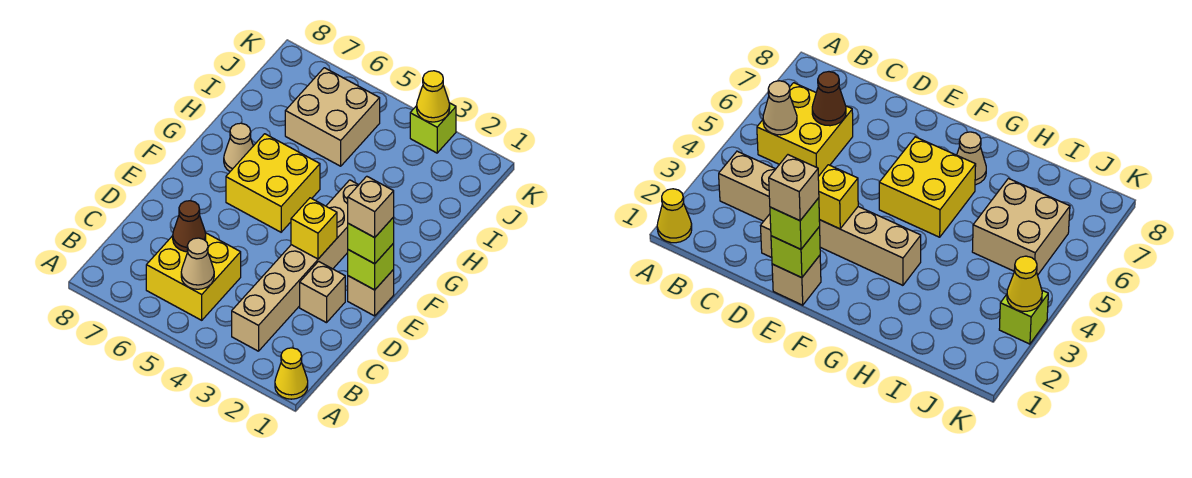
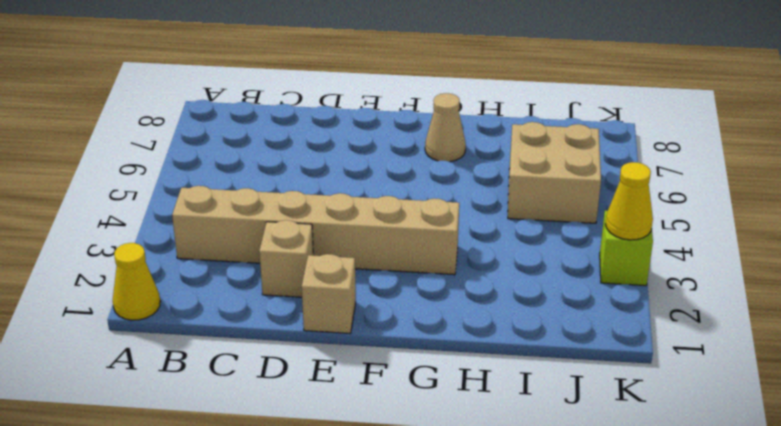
none -> yellow brick B5:C6 level 1
none -> yellow brick F5:G6 level 1
none -> tan cone B5 level 2

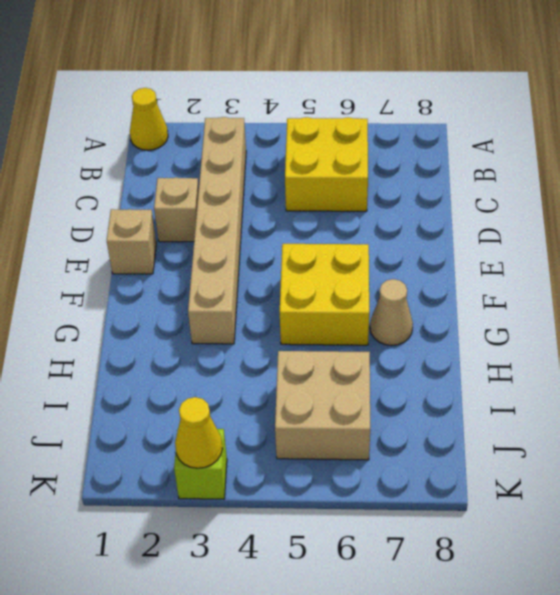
none -> tan cone B5 level 2
none -> brown cone C6 level 2
none -> lime brick E1 level 2

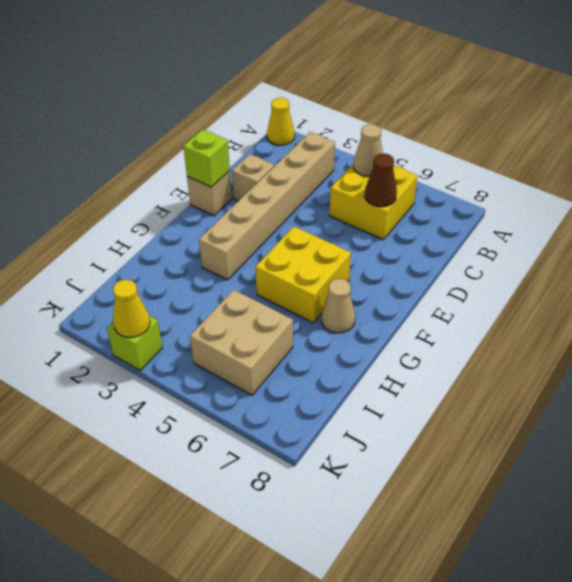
none -> yellow brick E3 level 2
none -> lime brick E1 level 3
none -> tan brick E1 level 4

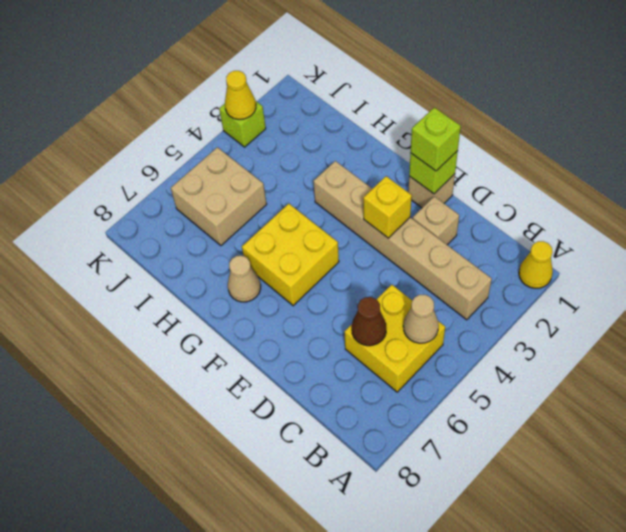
none -> tan brick E1 level 4

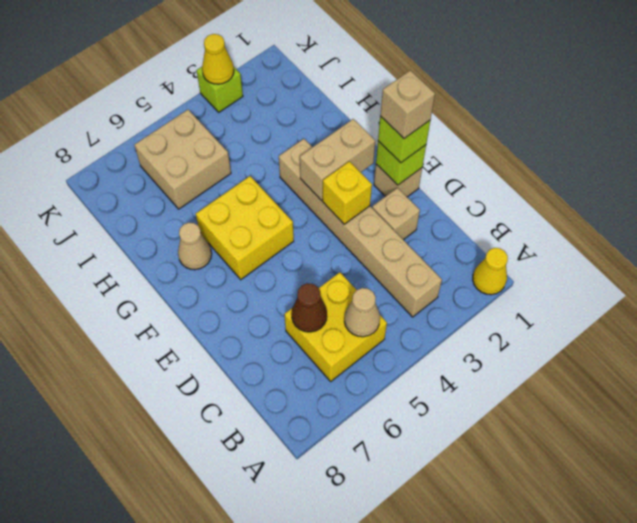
tan brick F2:F3 level 2 -> none

